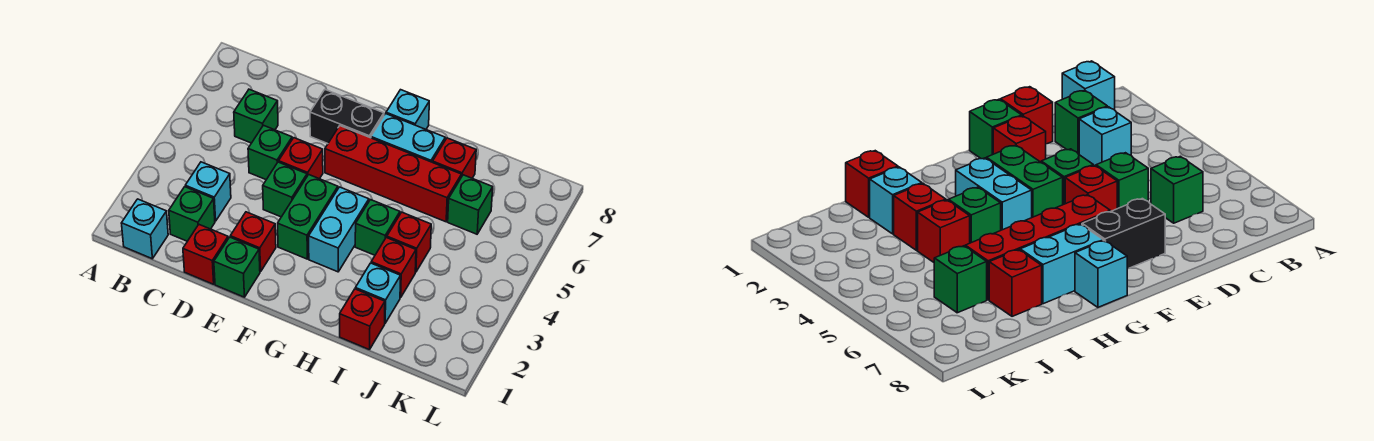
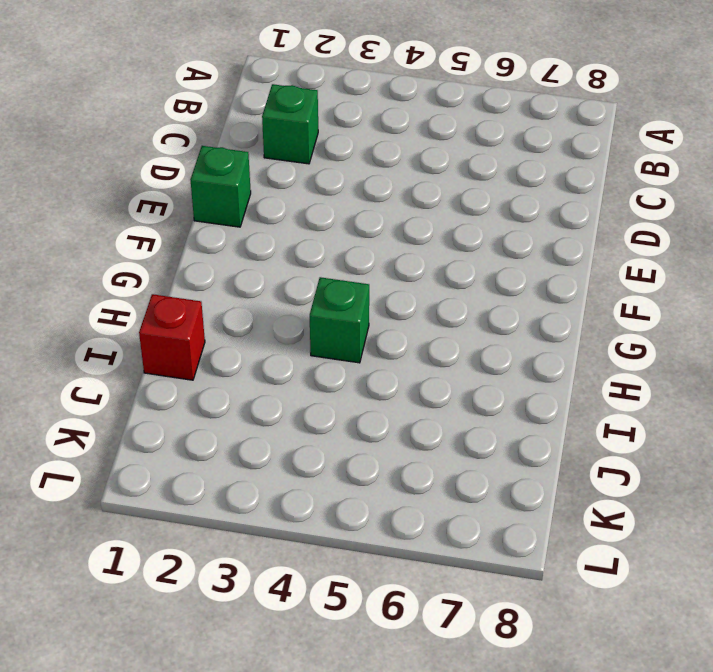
none -> cyan brick B1 level 1
none -> cyan brick C3 level 1
none -> green brick C6 level 1

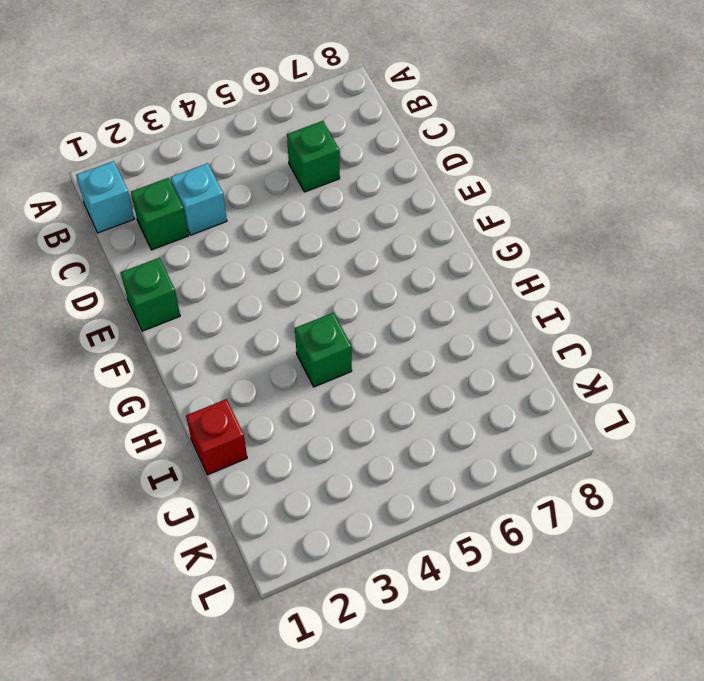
none -> red brick D1 level 1
none -> green brick D5 level 1
none -> red brick E2 level 1

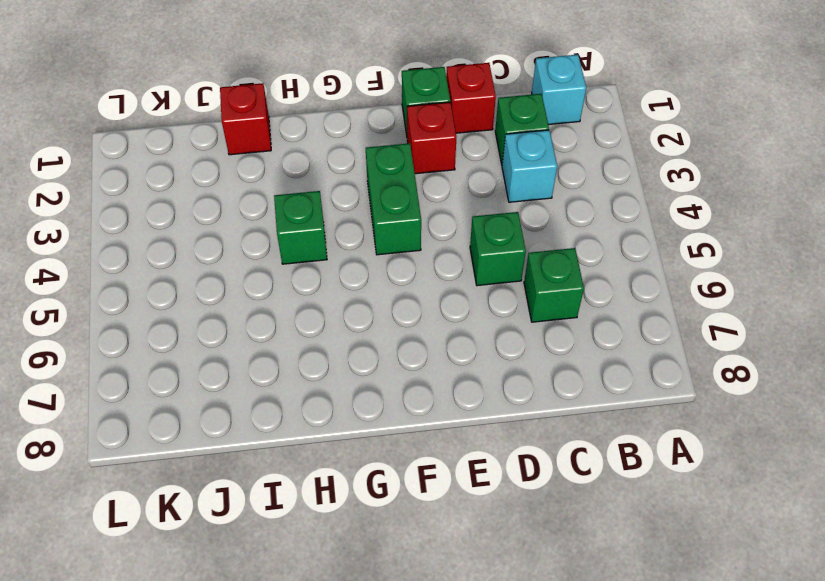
none -> green brick E4 level 1
none -> red brick E5 level 1
none -> black brick E7:F7 level 1

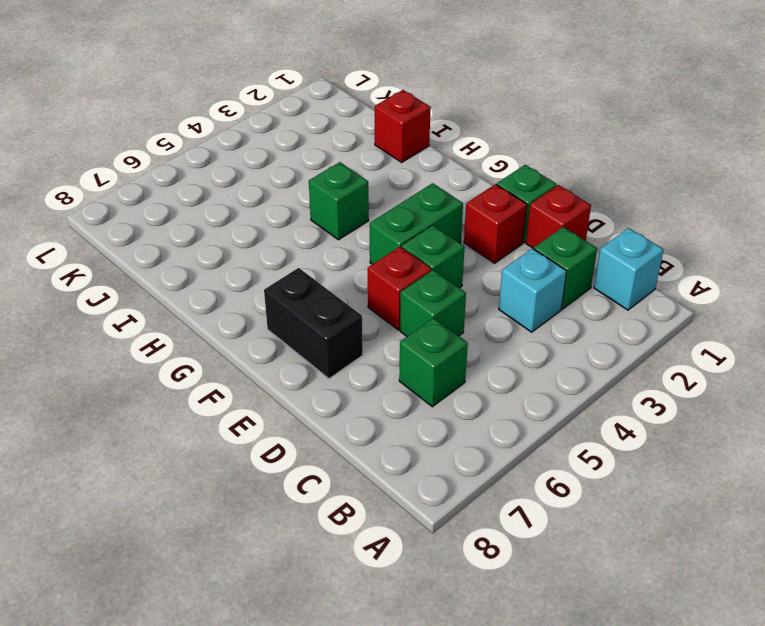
none -> red brick F6:I6 level 1
none -> cyan brick G3:G4 level 1
none -> cyan brick G7:H7 level 1

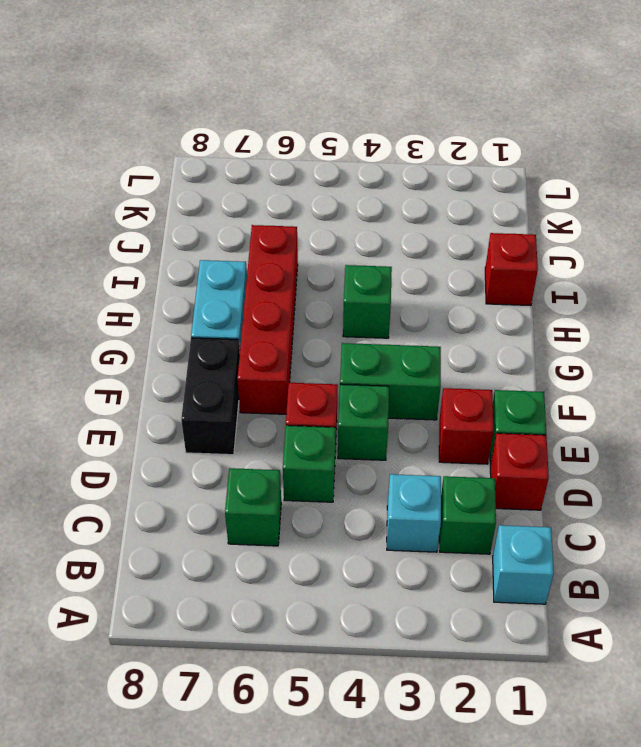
none -> cyan brick G3:G4 level 1
none -> cyan brick G8 level 1
none -> cyan brick I2 level 1

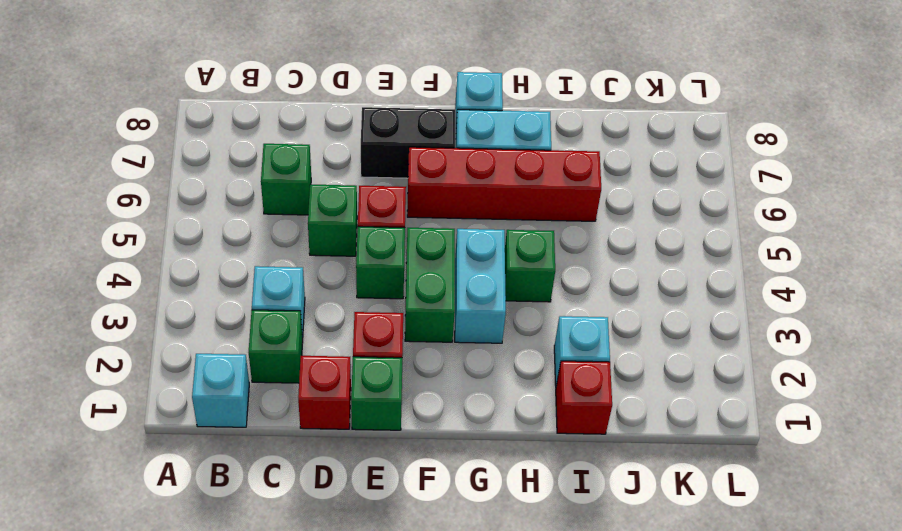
none -> red brick I3 level 1
none -> red brick I4 level 1
none -> red brick I7 level 1

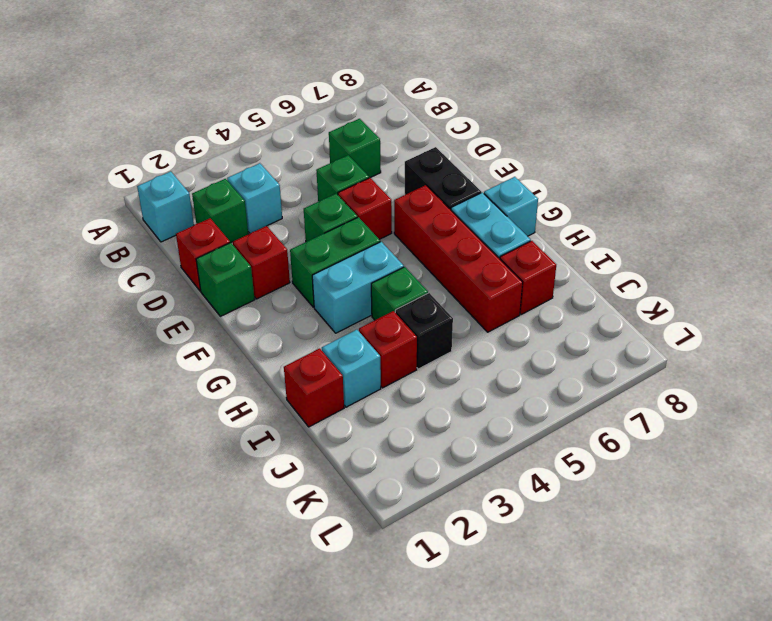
black brick I4 level 1 -> red brick I4 level 1
none -> green brick J6 level 1

